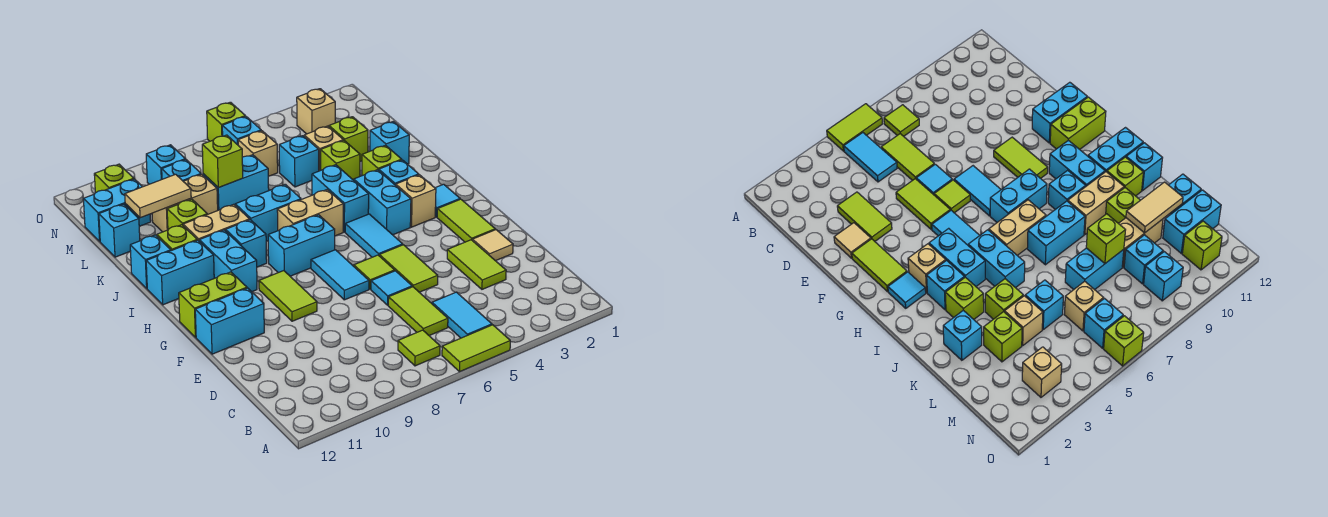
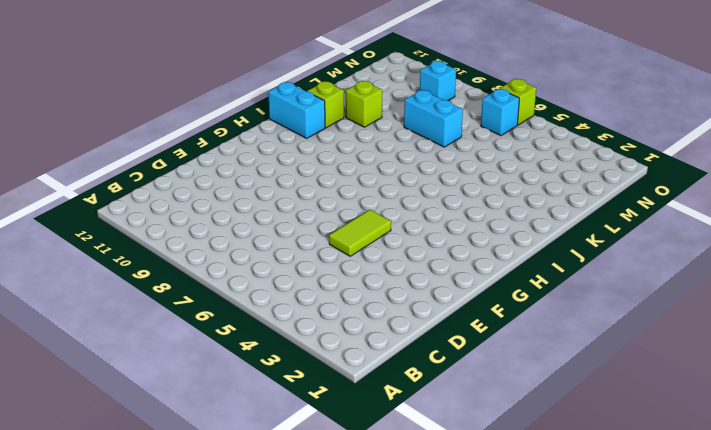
none -> lime tile A5:A6 level 1
none -> cyan tile B5:C5 level 1
none -> lime tile B7 level 1
none -> lime tile C6:D6 level 1

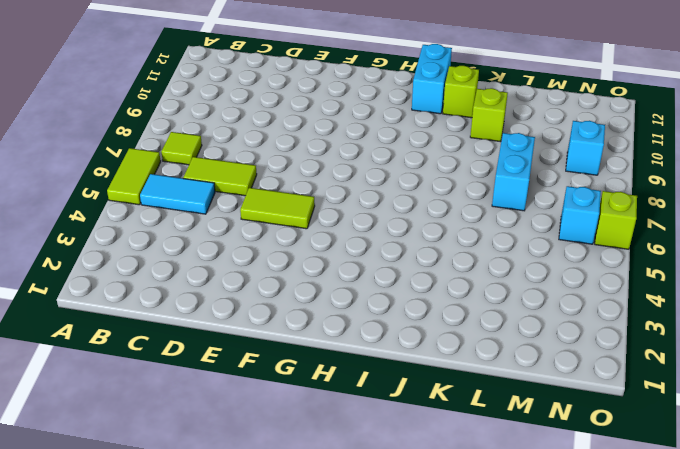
none -> lime tile D3:E3 level 1
none -> tan tile E2 level 1
none -> cyan tile E6 level 1
none -> lime tile F2:G2 level 1

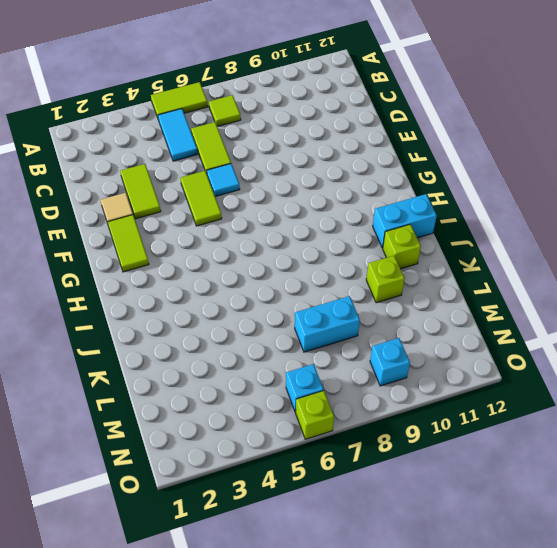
none -> lime tile F6 level 1
none -> cyan tile F7:G7 level 1
none -> lime tile F9:G9 level 1
none -> cyan brick F11:F12 level 1

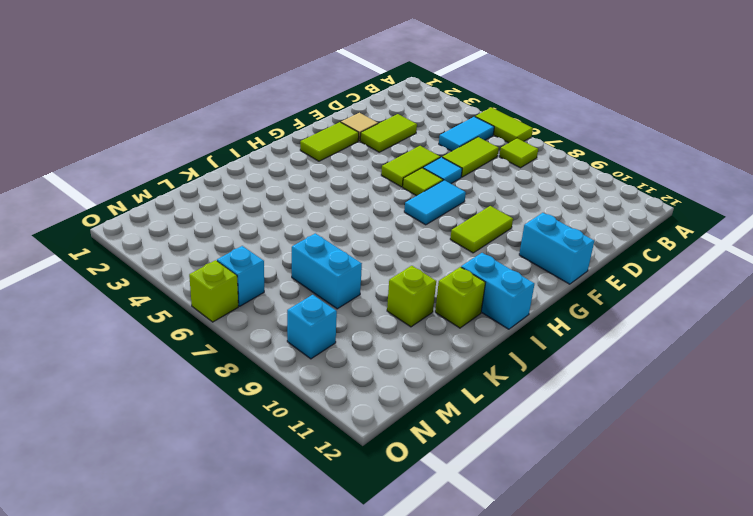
none -> cyan tile G5:H5 level 1
none -> lime brick G11:G12 level 1
none -> cyan tile H2 level 1
none -> tan brick H3 level 1

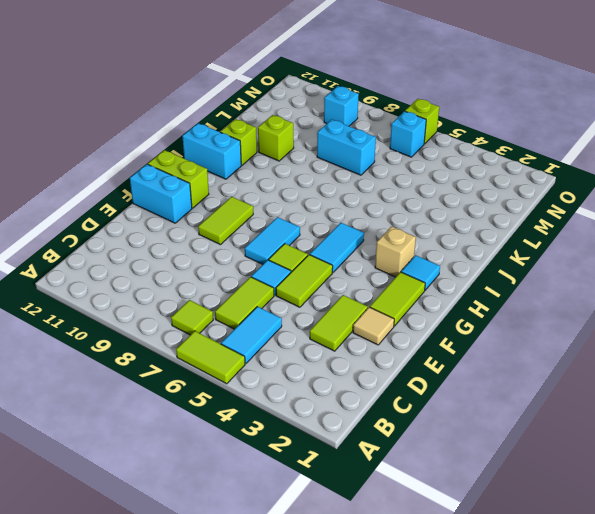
none -> cyan brick H4:I4 level 1
none -> cyan brick H7:H8 level 1
none -> cyan brick H10:I10 level 1
none -> cyan brick I3 level 1

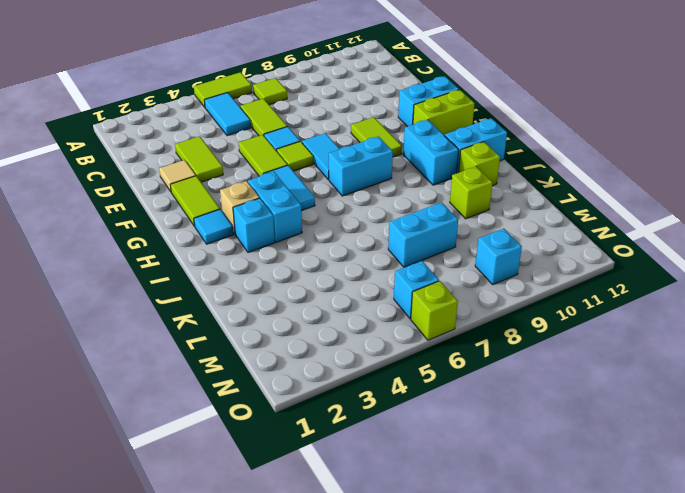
none -> cyan brick I5:J5 level 1
none -> tan brick I6:I7 level 1
none -> cyan brick I9 level 1
none -> lime brick J3 level 1

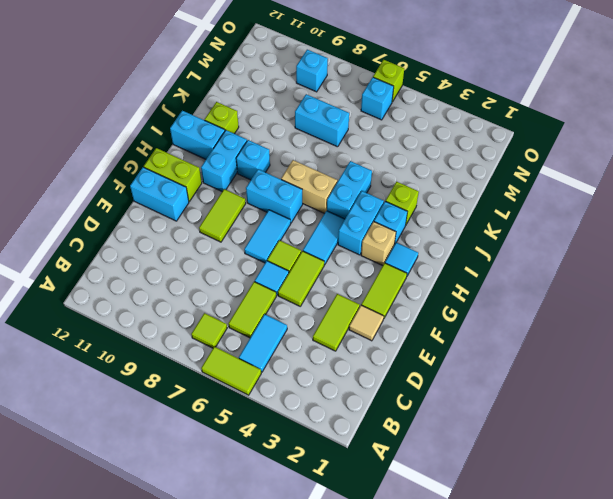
none -> cyan brick J7:J8 level 1
none -> tan brick J9:J10 level 1
none -> cyan brick J12 level 1
none -> cyan brick K2 level 1

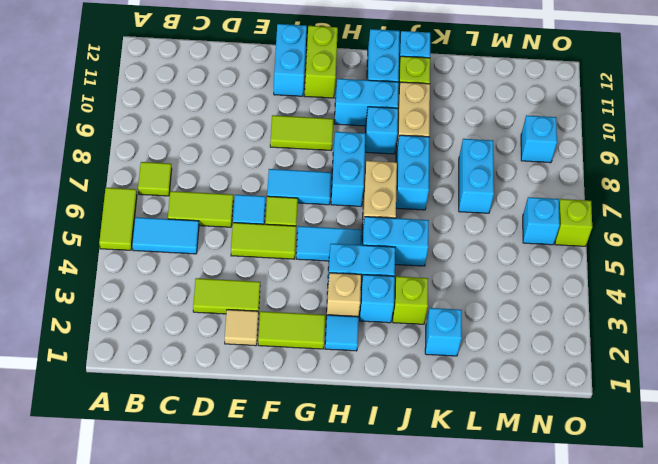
none -> lime brick K4 level 1
none -> lime brick K10 level 1
none -> lime brick L3 level 1
none -> tan brick L4 level 1

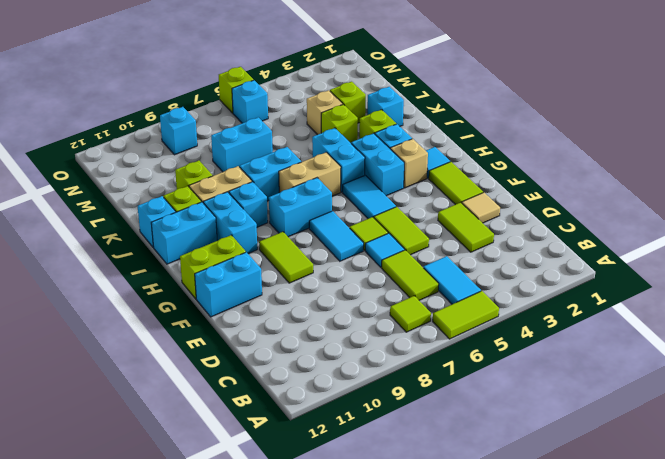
none -> cyan brick L5 level 1
none -> tan brick L9:L10 level 1
none -> cyan brick L12 level 1
none -> tan brick M6 level 1

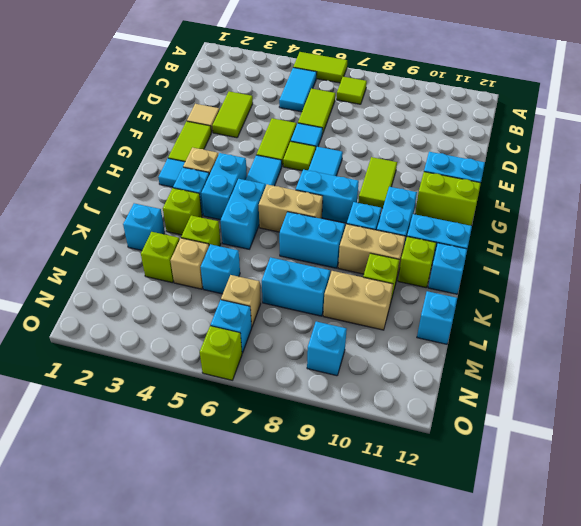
none -> cyan brick M9 level 1
none -> cyan brick M11:M12 level 1
none -> tan brick N3 level 1
none -> lime brick N11 level 1

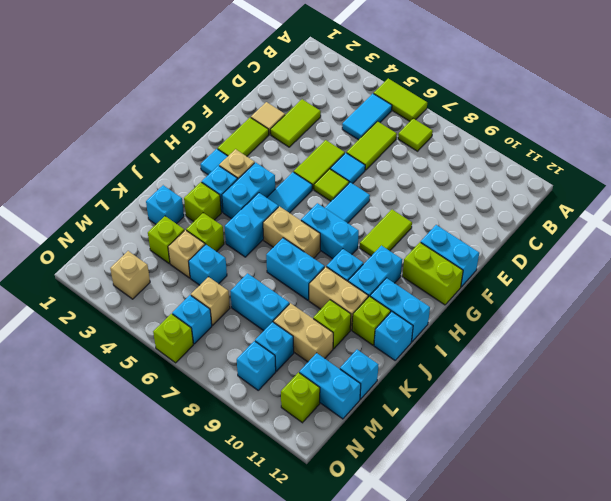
none -> lime brick L8 level 2
none -> tan tile L10:L11 level 2

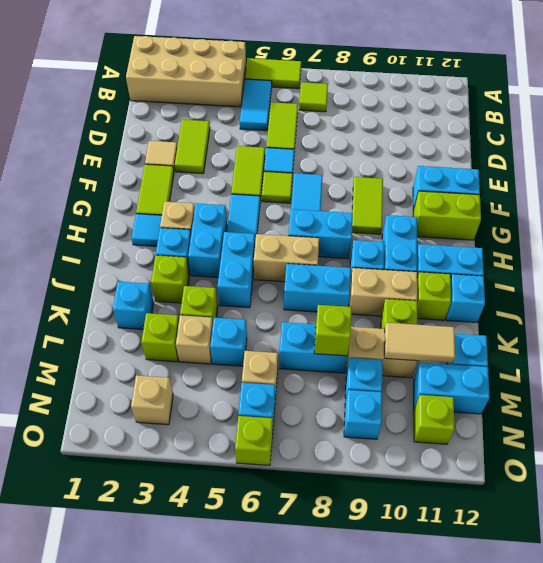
tan brick A1:B4 level 1 -> none

